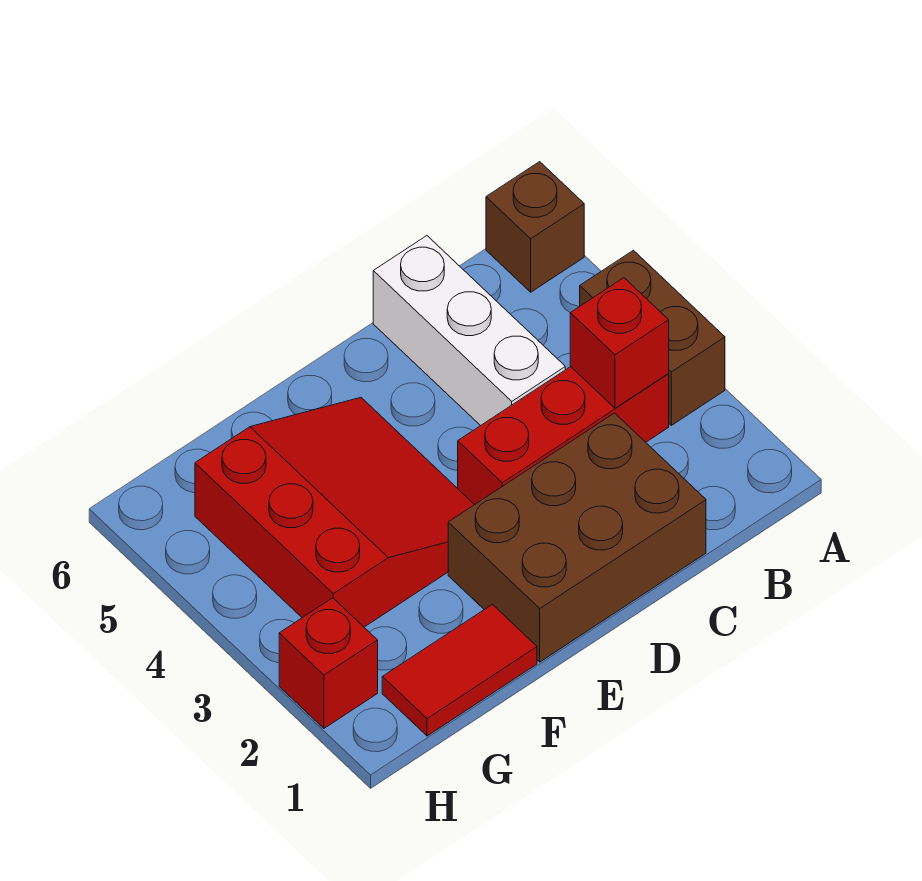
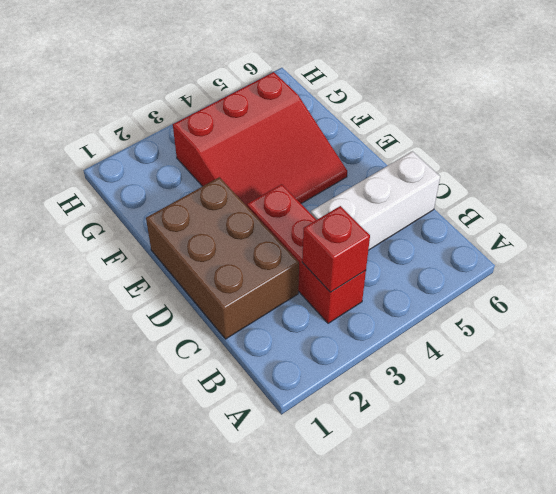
none -> brown brick A3:A4 level 1
none -> brown brick A6 level 1

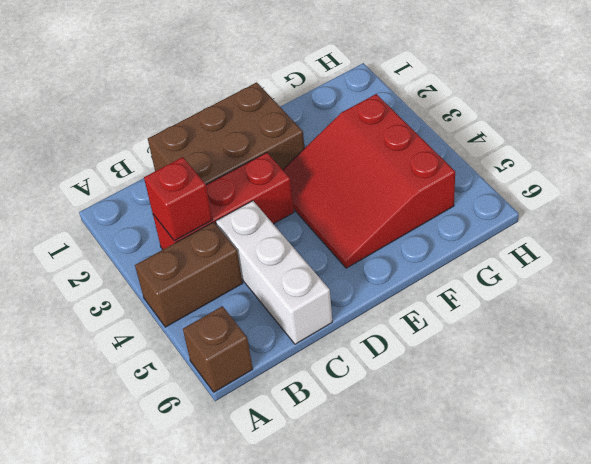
brown brick A4:B4 level 1 -> brown brick A3:A4 level 1
none -> red tile F1:G1 level 1
none -> red brick H2 level 1

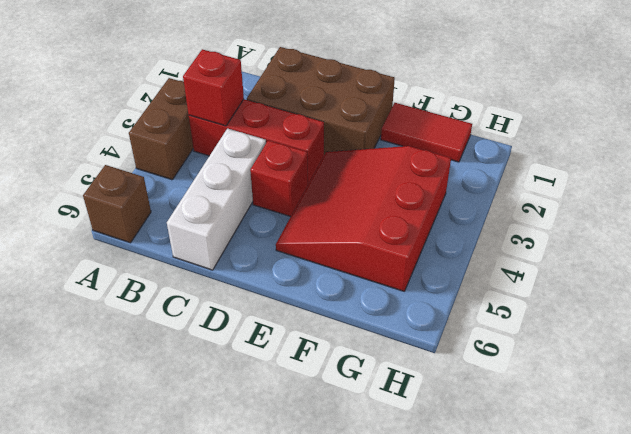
red brick D4 level 1 -> red brick H2 level 1

